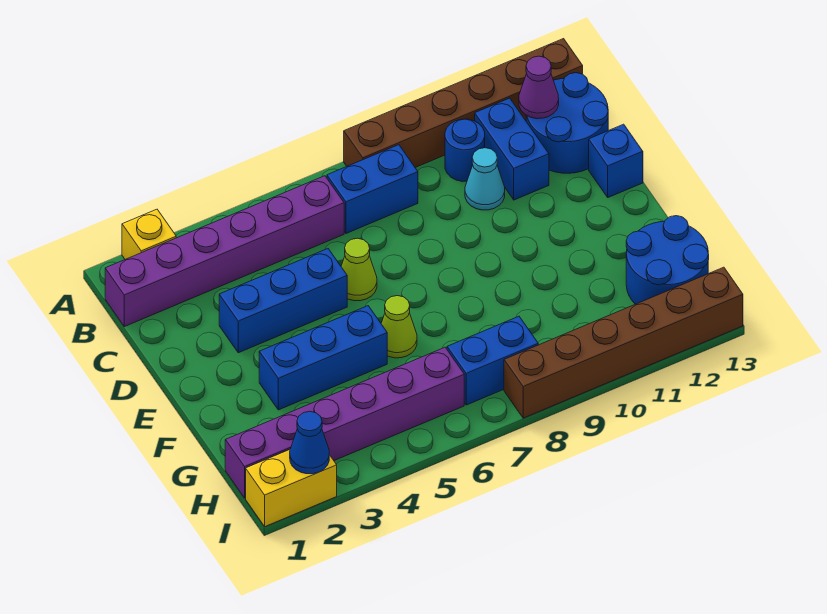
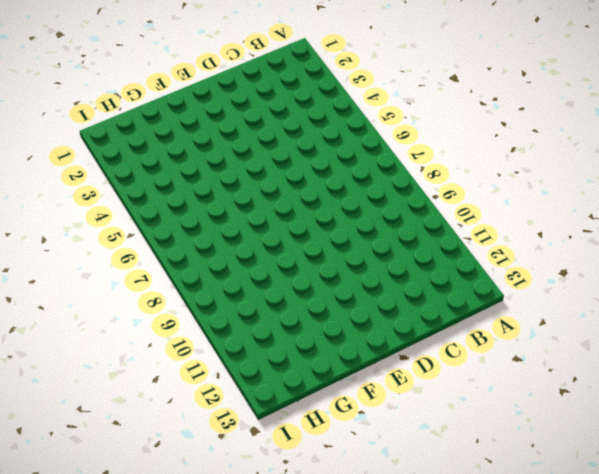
none -> yellow brick A2 level 1
none -> brown brick A8:A13 level 1
none -> purple brick B1:B6 level 1

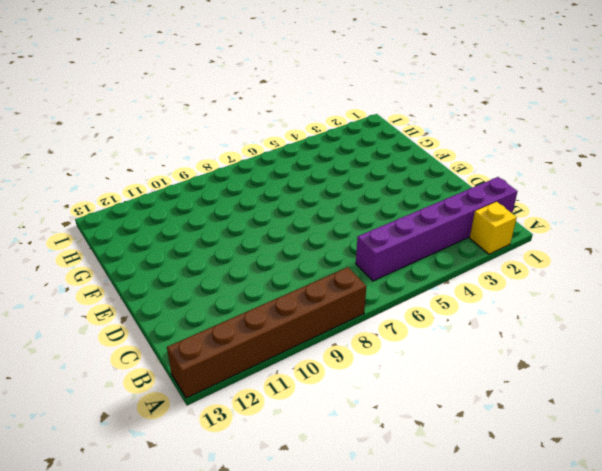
none -> blue brick B7:B8 level 1
none -> blue round brick B10 level 1
none -> blue brick B11:C11 level 1

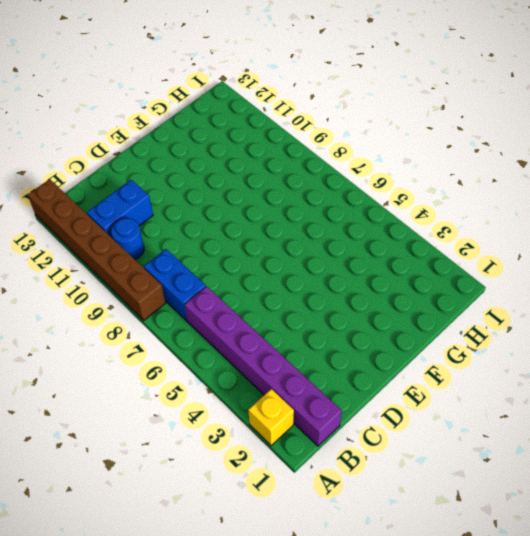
none -> blue round brick B12:C13 level 1
none -> cyan cone C10 level 1
none -> blue brick D3:D5 level 1

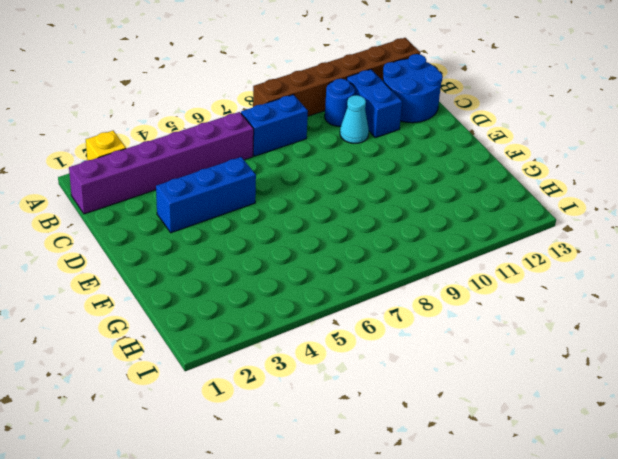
none -> lime cone D6 level 1
none -> blue brick D13 level 1
none -> blue brick F3:F5 level 1

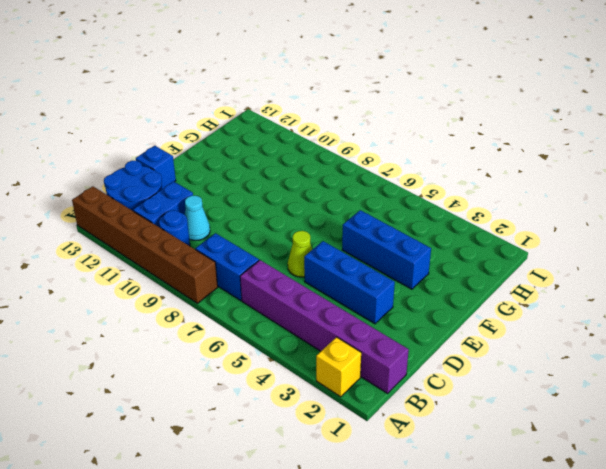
none -> lime cone F6 level 1
none -> blue round brick G12:H13 level 1
none -> purple brick H1:H6 level 1

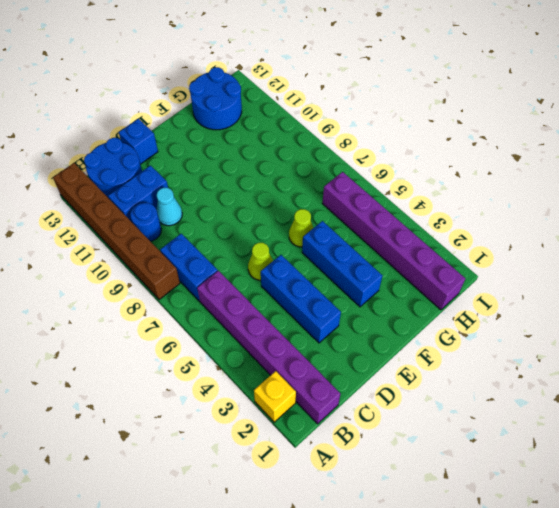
none -> blue brick H7:H8 level 1
none -> yellow brick I1:I2 level 1
none -> brown brick I8:I13 level 1

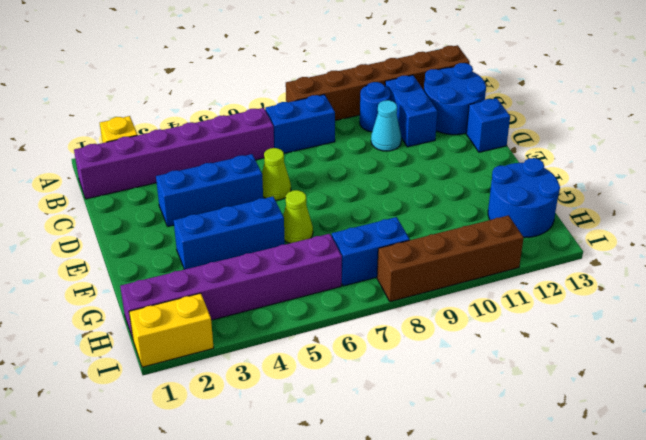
brown brick I8:I11 level 1 -> brown brick I8:I13 level 1
none -> purple cone B12 level 2
none -> blue cone I2 level 2

